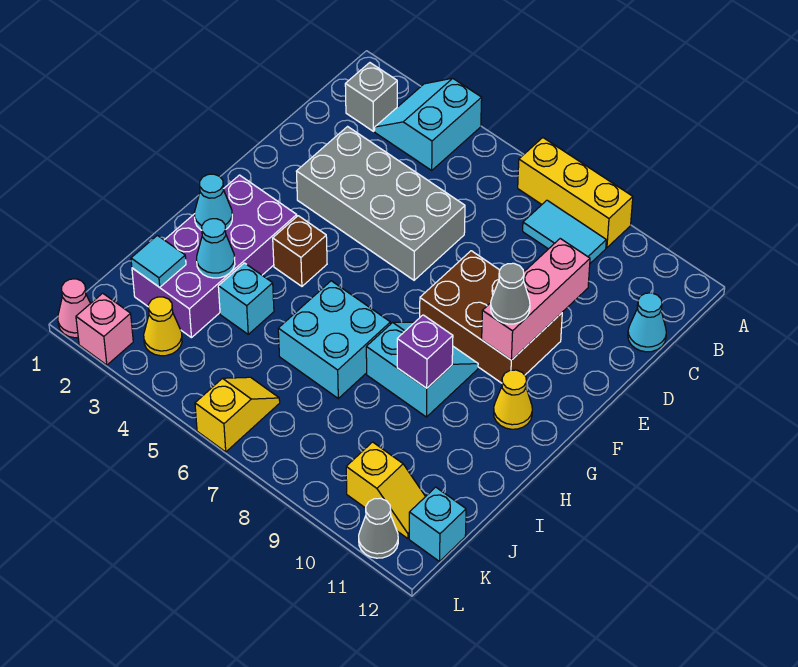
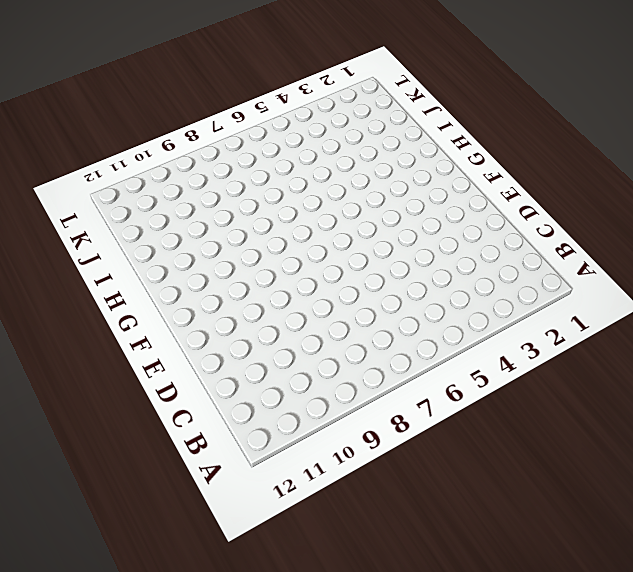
none -> cyan slope A3:B4 level 1 top 4
none -> yellow brick A7:A9 level 1
none -> grey brick B2 level 1

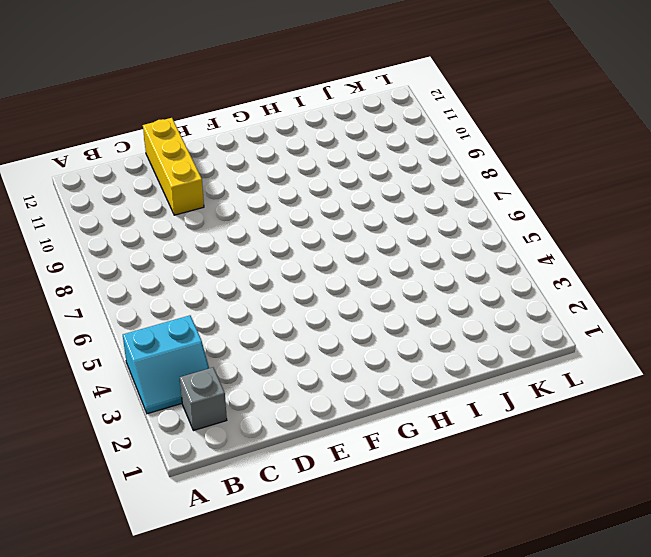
yellow brick D10:D12 level 1 -> yellow brick A7:A9 level 1
none -> cyan tile B8:B9 level 1
none -> cyan cone C12 level 1
none -> grey brick D3:E6 level 1

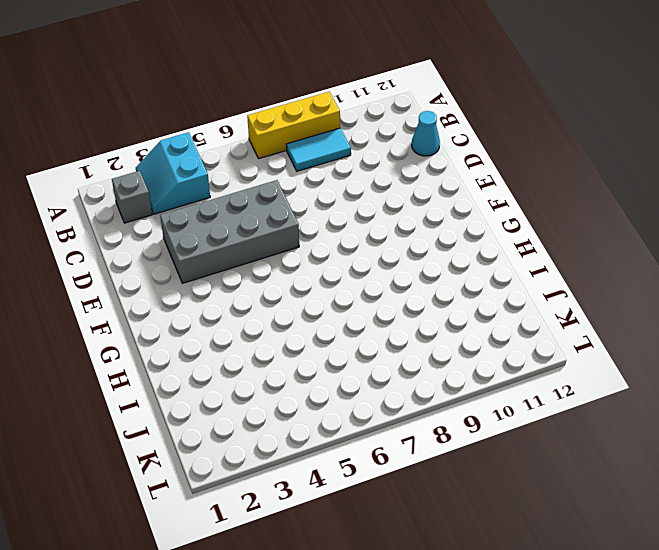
none -> brown brick E8:F10 level 1
none -> purple brick G2:J3 level 1
none -> brown brick G4 level 1

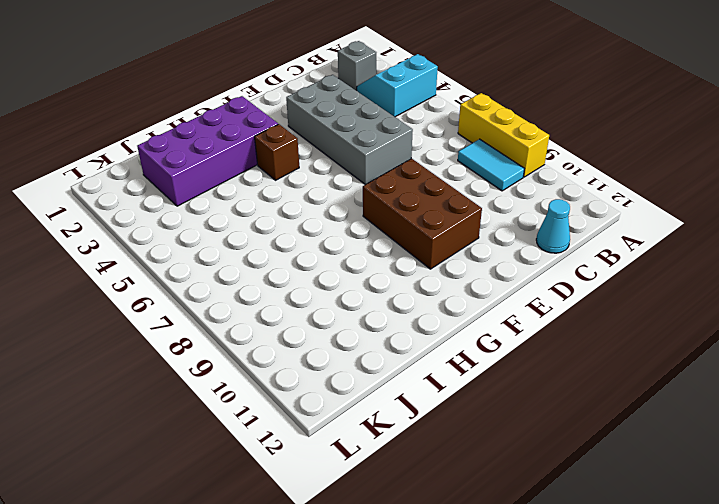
none -> cyan slope G8:H9 level 1 top H
none -> yellow cone G11 level 1
none -> cyan brick H6:I7 level 1

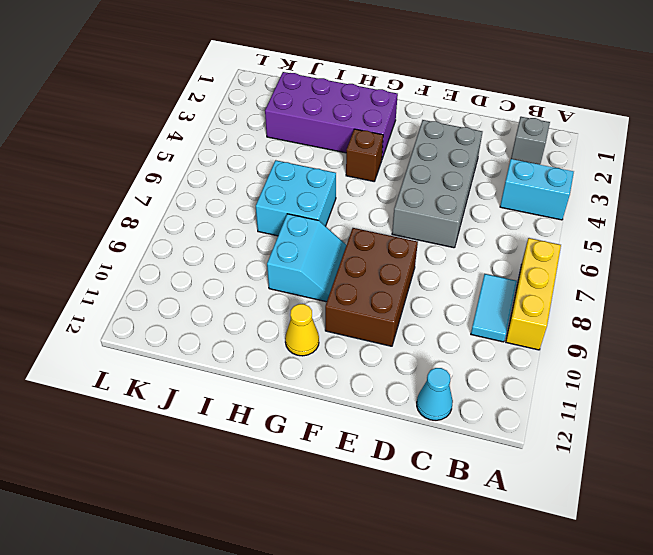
none -> cyan brick I4 level 1
none -> yellow cone K3 level 1
none -> yellow slope K6:L6 level 1 top L

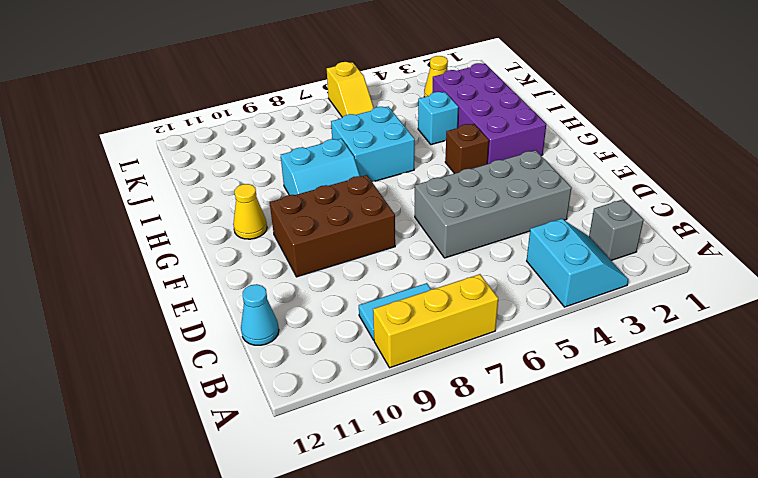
none -> yellow slope K10:K11 level 1 top 10
none -> cyan brick K12 level 1
none -> pink cone L1 level 1

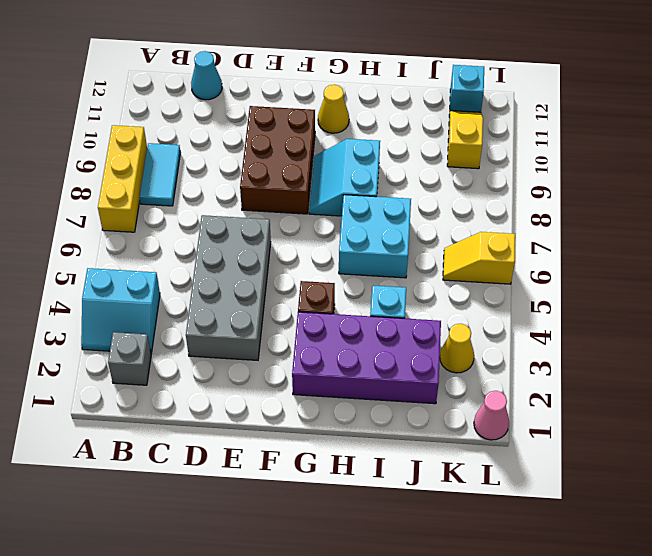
none -> pink brick L2 level 1
none -> grey cone L11 level 1
none -> pink brick D10:F10 level 2

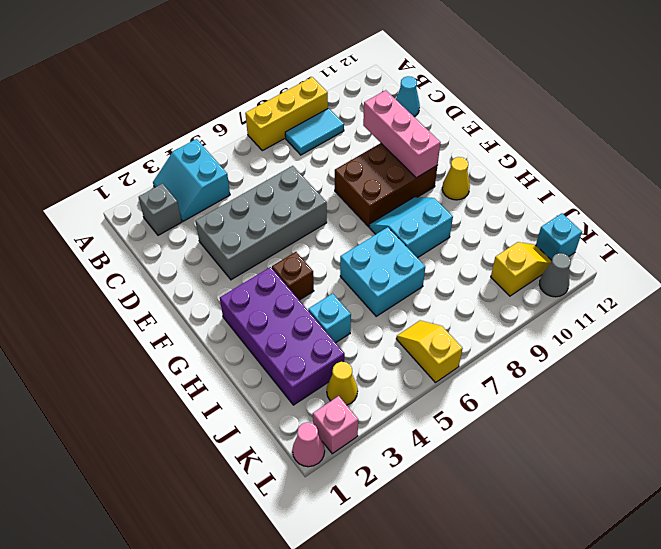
none -> cyan cone H2 level 2
none -> purple brick H9 level 2
none -> cyan cone I3 level 2

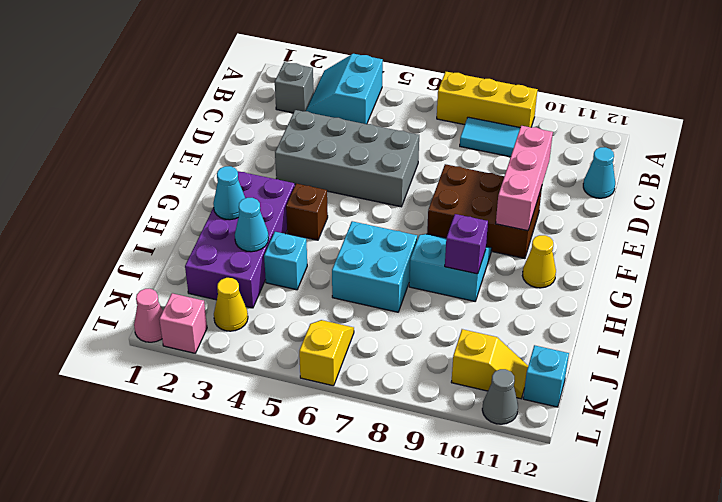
none -> cyan tile J2 level 2
none -> grey cone F10 level 3

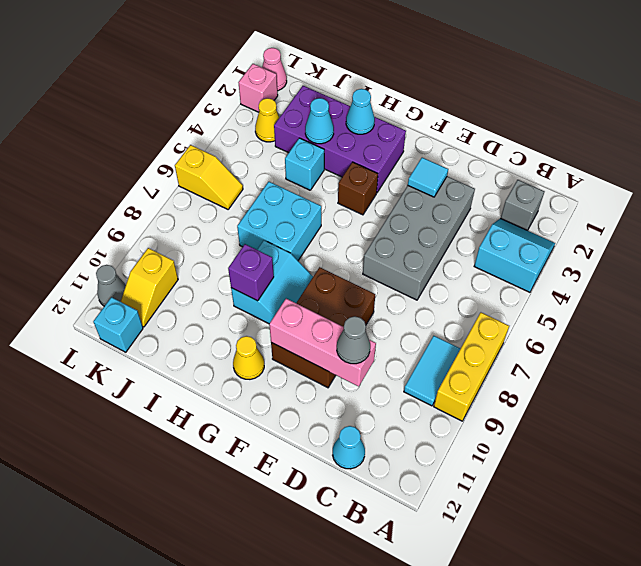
grey cone D10 level 3 -> grey cone F10 level 3
cyan tile E3 level 2 -> cyan tile J2 level 2

